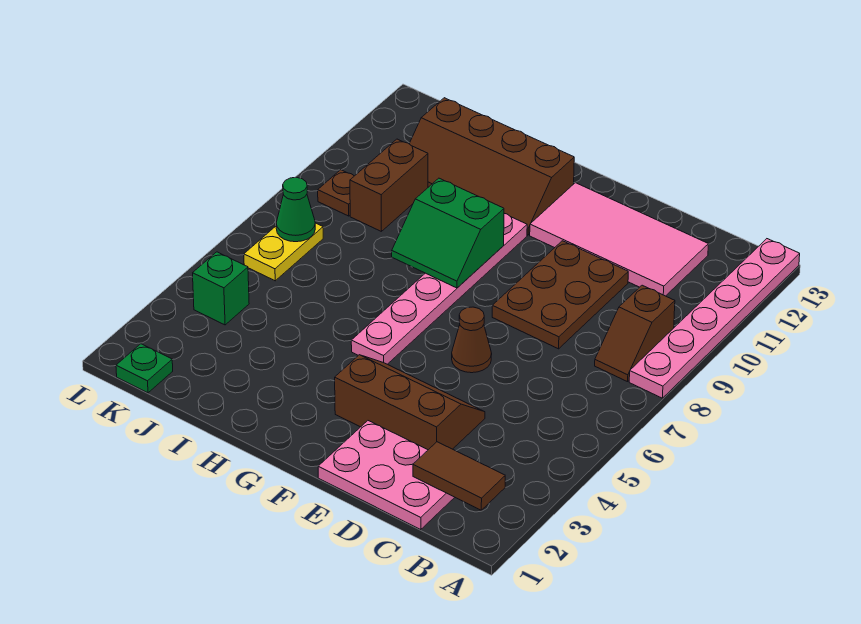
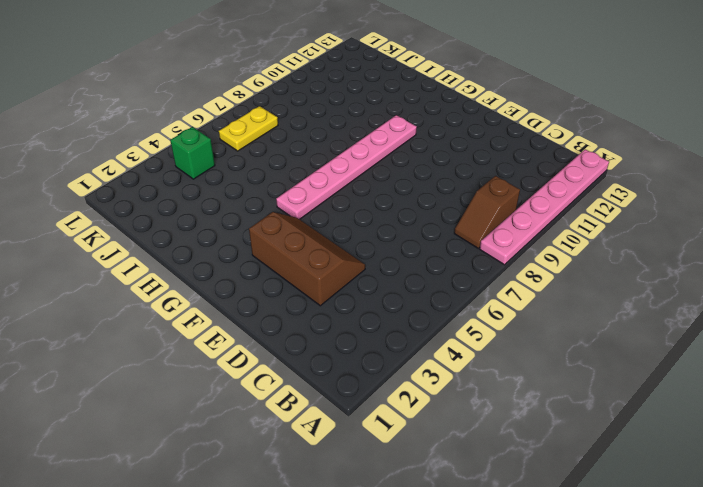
none -> pink plate C1:E2 level 1
none -> pink tile C11:F12 level 1
none -> brown plate D8:E10 level 1

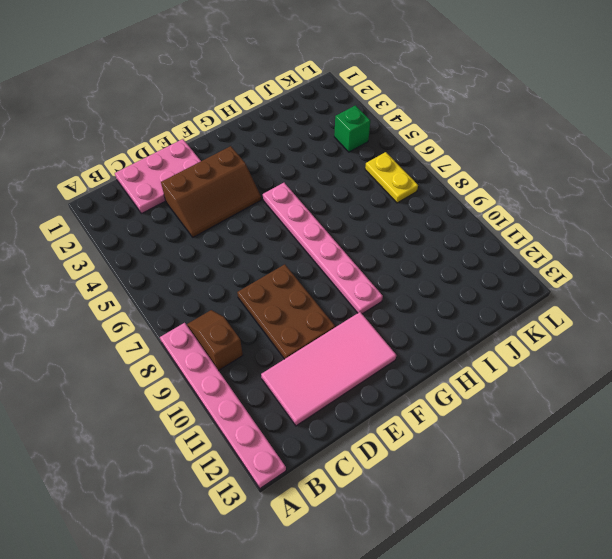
none -> brown cone E6 level 1
none -> brown slope G11:J12 level 1 top 12
none -> brown brick J9:J10 level 1

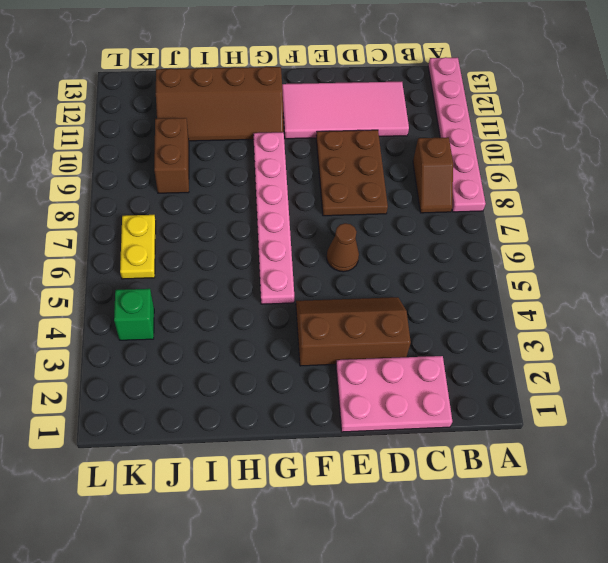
none -> green plate K1 level 1
none -> brown plate K9 level 1
none -> brown tile B2:C2 level 2

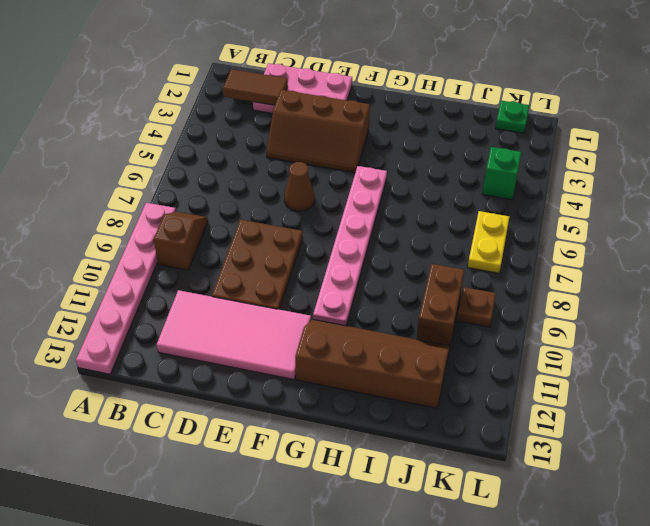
none -> green slope G8:H9 level 2 top 9
none -> green cone K7 level 2

